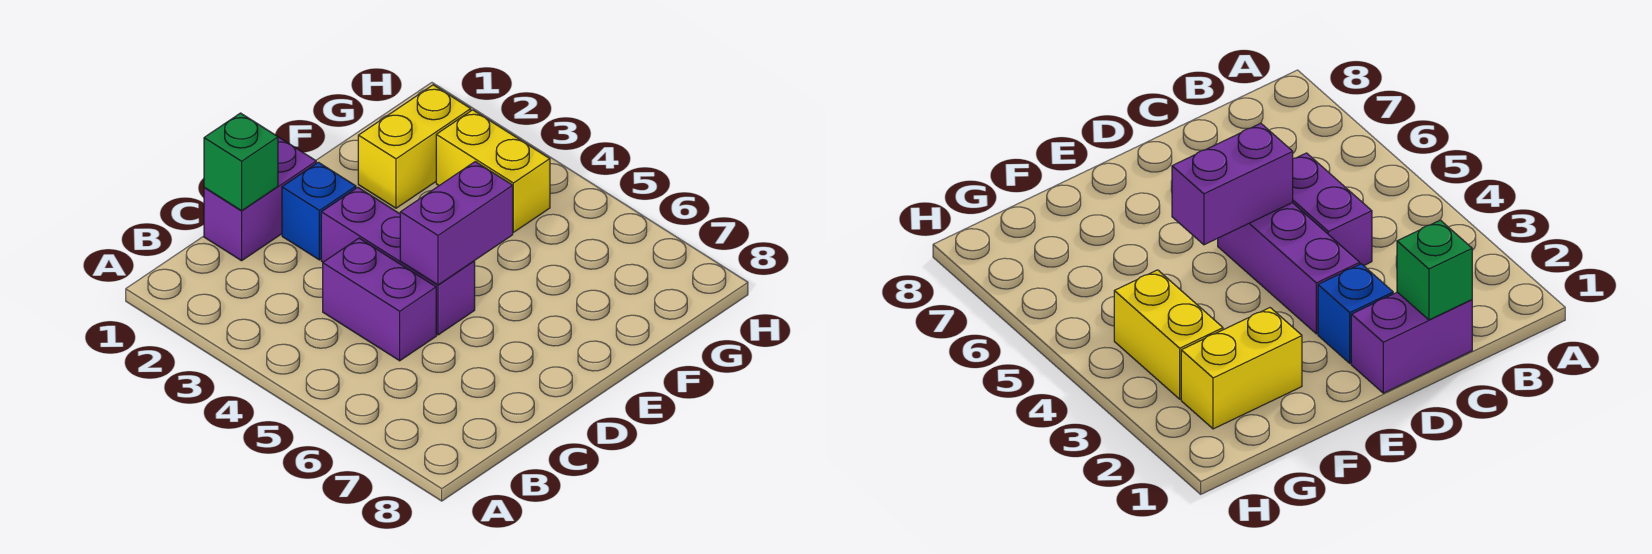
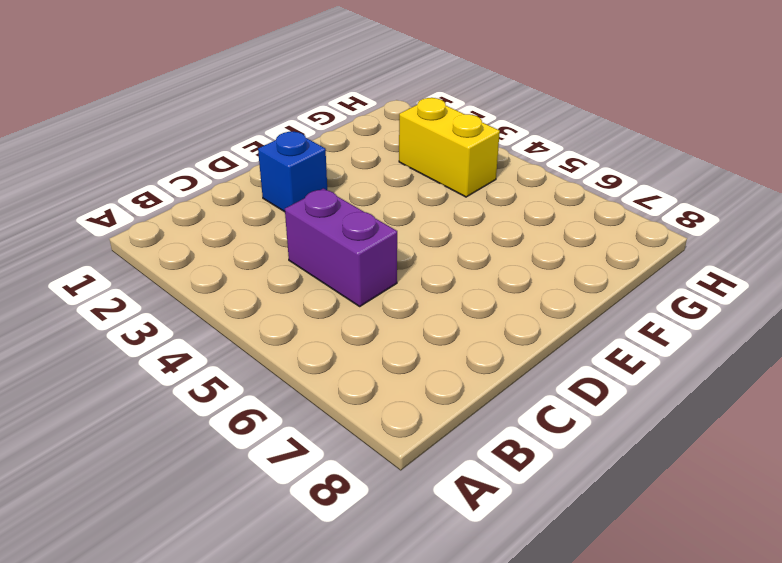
none -> purple brick C1:D1 level 1
none -> purple brick D3:D5 level 1

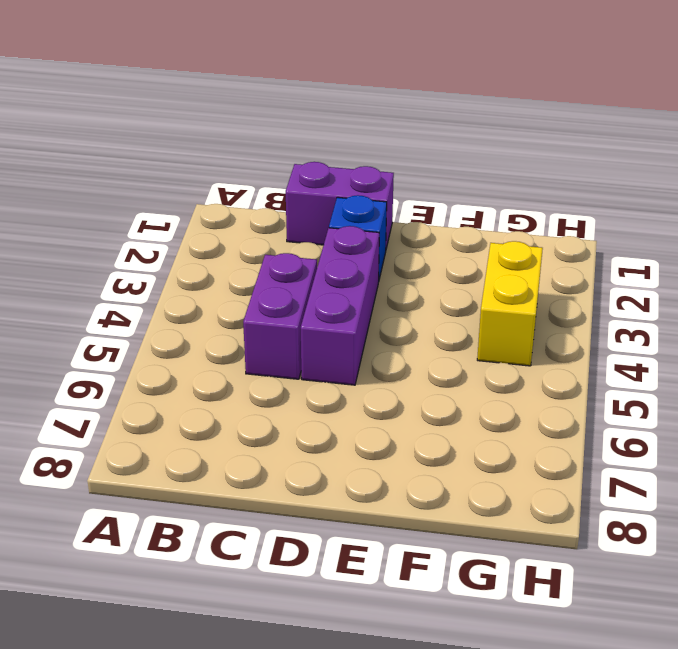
none -> yellow brick F2:G2 level 1
none -> green brick C1 level 2

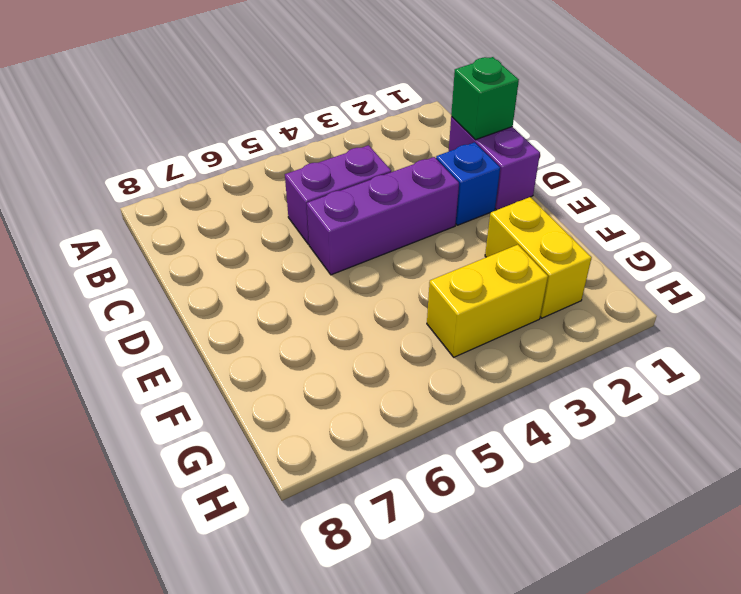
none -> purple brick D5:E5 level 2

